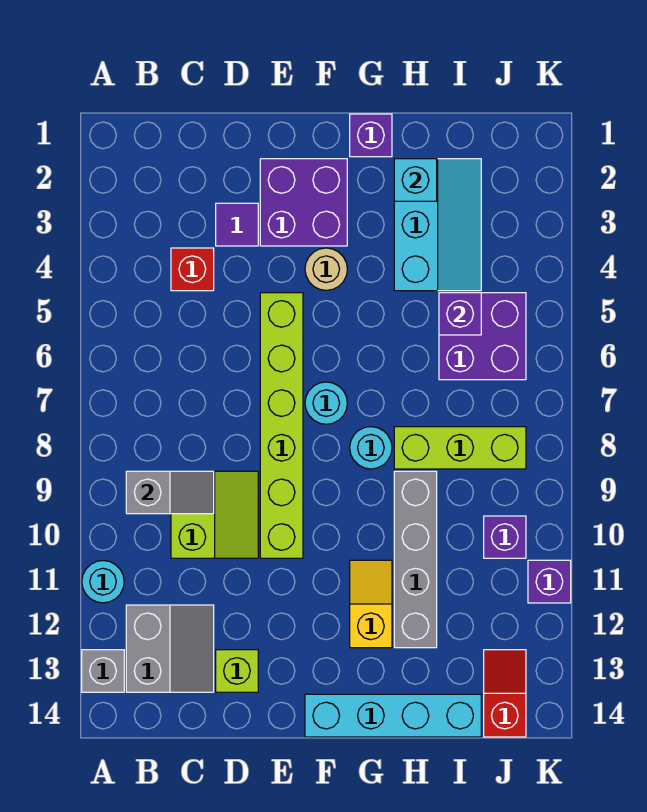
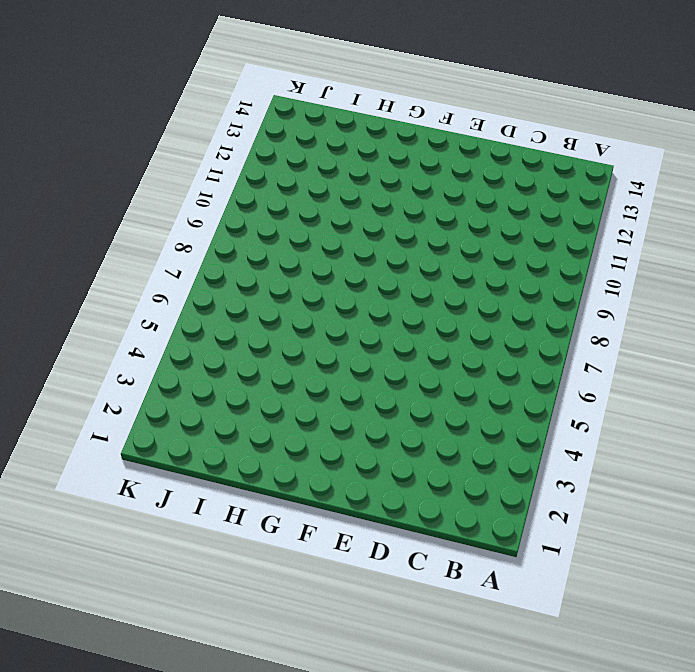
none -> cyan round brick A11 level 1
none -> grey brick A13 level 1
none -> grey slope B12:C13 level 1 top B

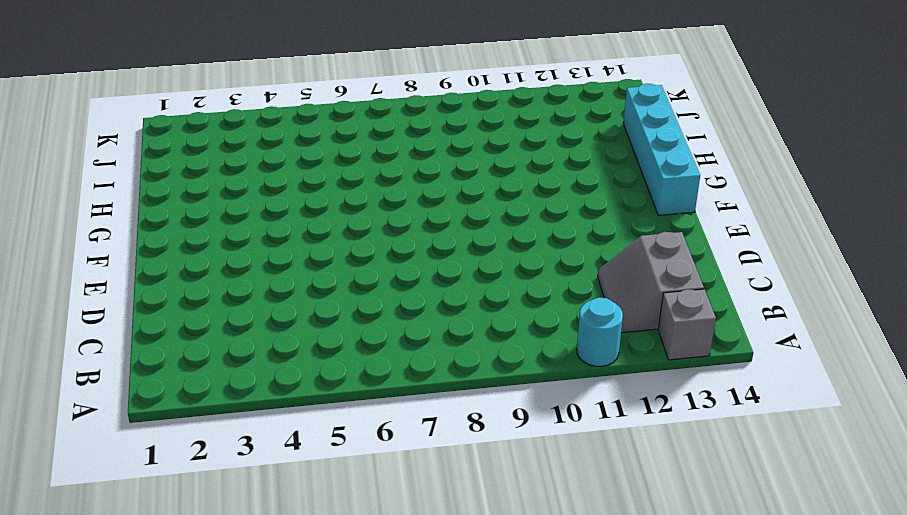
grey slope B12:C13 level 1 top 13 -> grey slope B12:C13 level 1 top B
none -> red brick C4 level 1
none -> lime slope C9:D10 level 1 top C
none -> purple tile D3 level 1

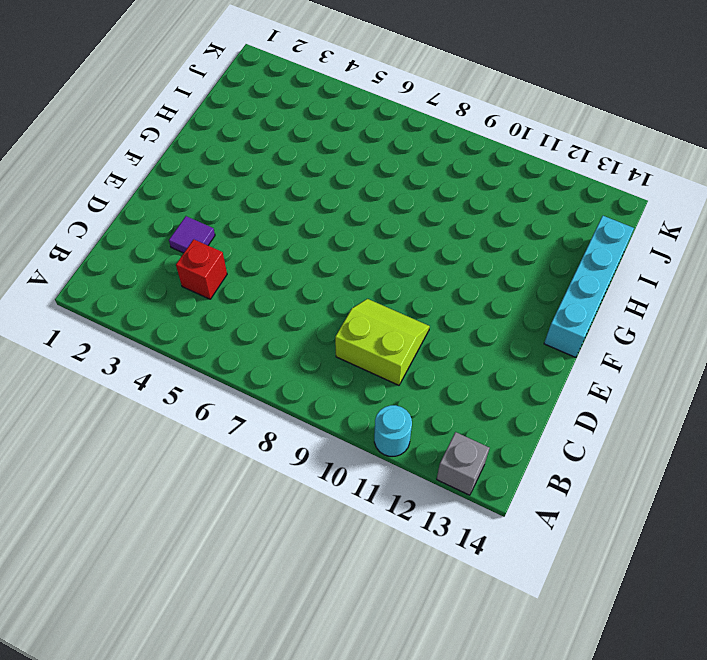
none -> grey slope B12:C13 level 1 top B
none -> lime brick D13 level 1
none -> purple brick E2:F3 level 1

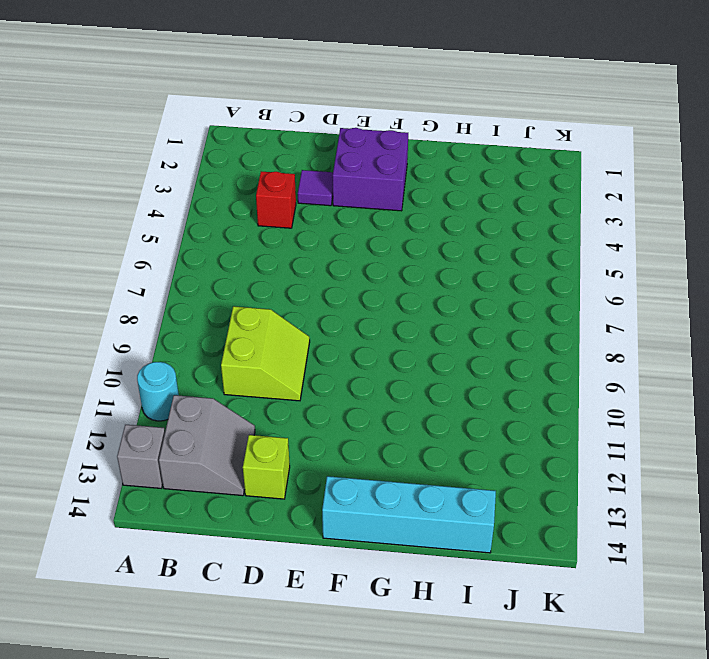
none -> lime brick E5:E10 level 1
none -> tan round brick F4 level 1
none -> cyan round brick F7 level 1

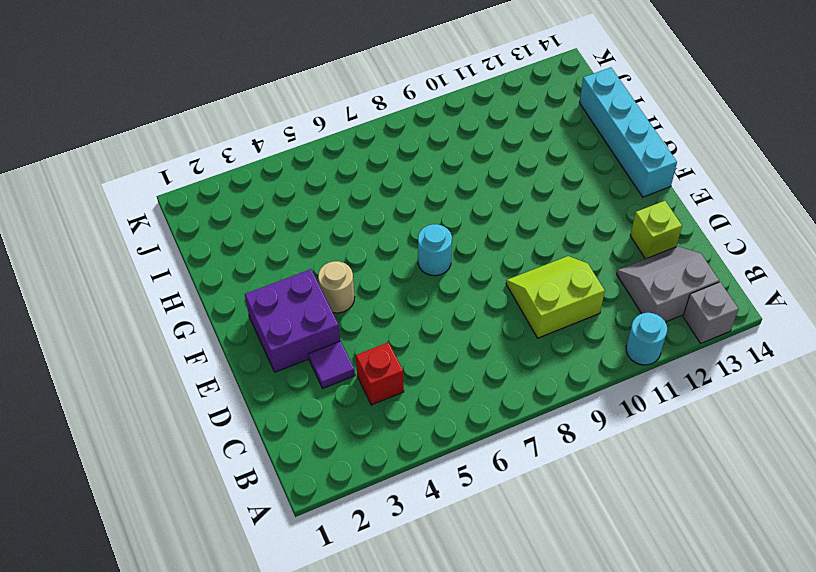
none -> lime brick E5:E10 level 1
none -> purple brick G1 level 1
none -> cyan round brick G8 level 1

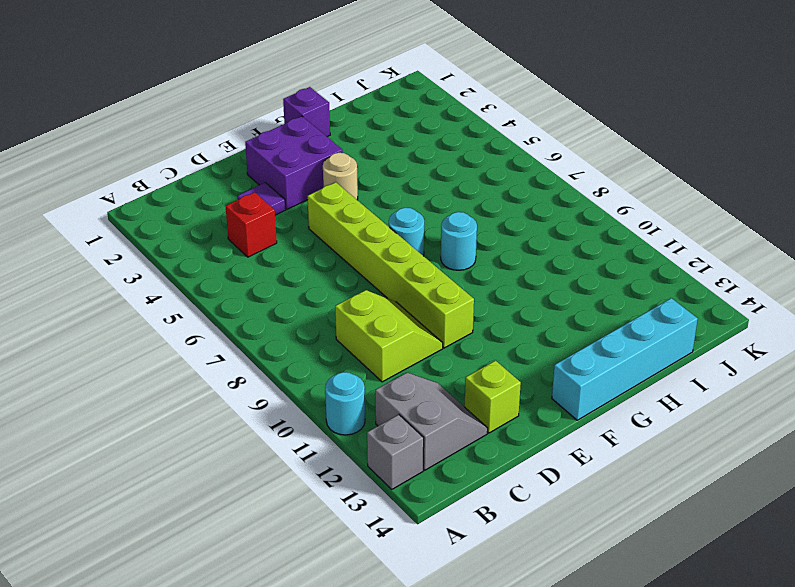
none -> yellow slope G11:G12 level 1 top 12
none -> cyan slope H2:I4 level 1 top H
none -> lime brick H8:J8 level 1

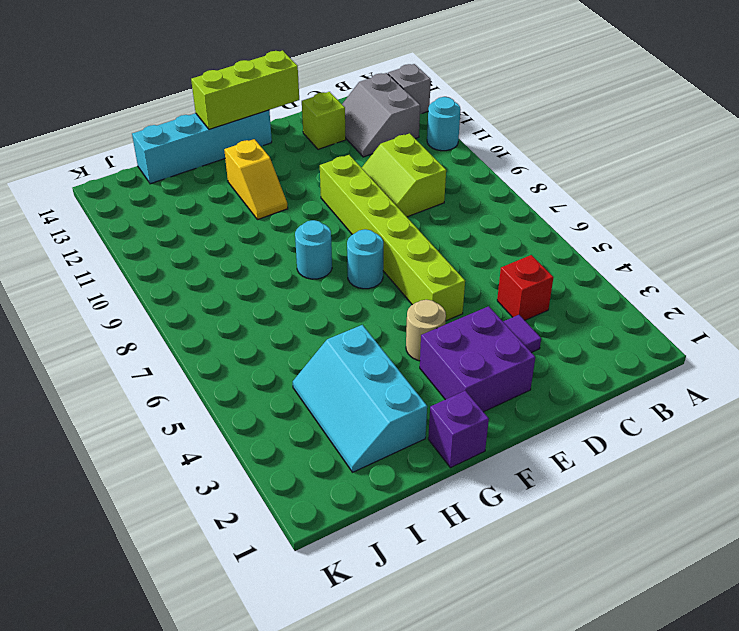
lime brick E14:G14 level 2 -> lime brick H8:J8 level 1
none -> grey brick H9:H12 level 1
none -> purple brick I5:J6 level 1
none -> purple brick J10 level 1

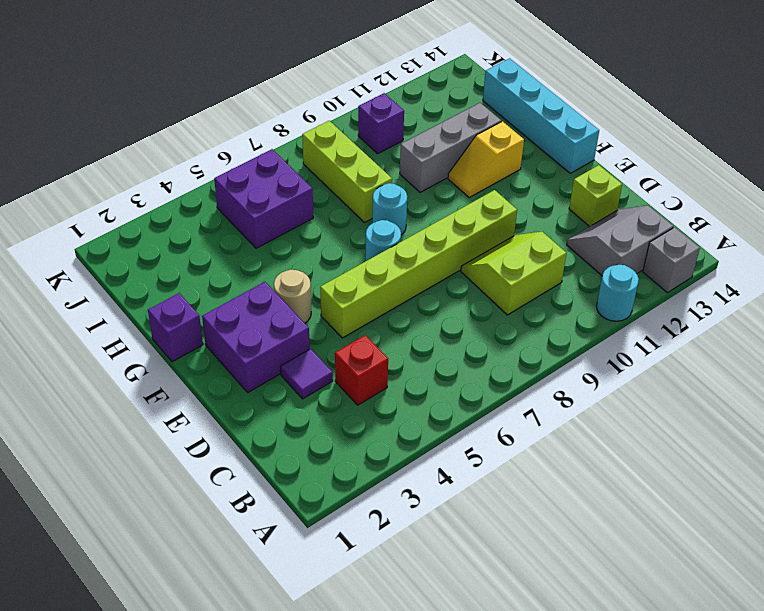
grey brick H10:H12 level 1 -> grey brick H9:H12 level 1
none -> cyan slope H2:I4 level 1 top H
none -> red slope J13:J14 level 1 top 14
none -> purple brick K11 level 1

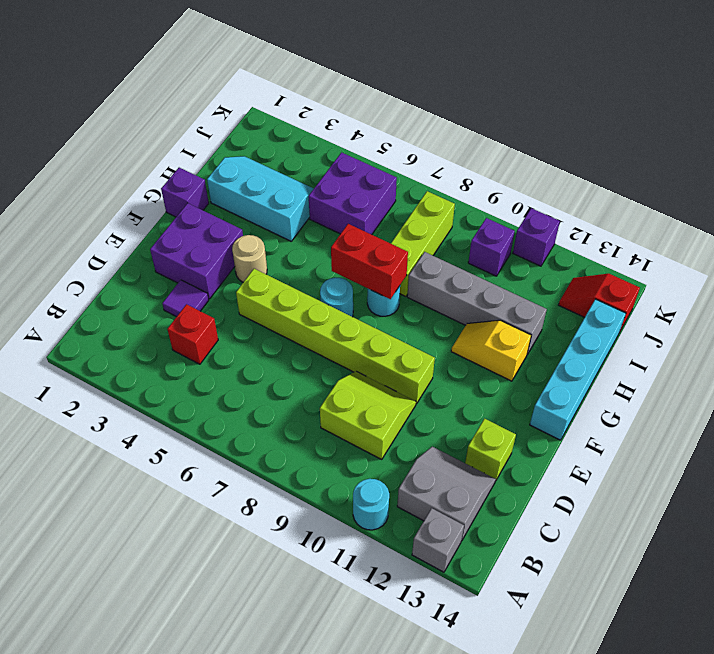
red brick G7:G8 level 2 -> none
none -> grey slope B9:C9 level 2 top B
none -> cyan brick H2 level 2
none -> purple brick I5 level 2

